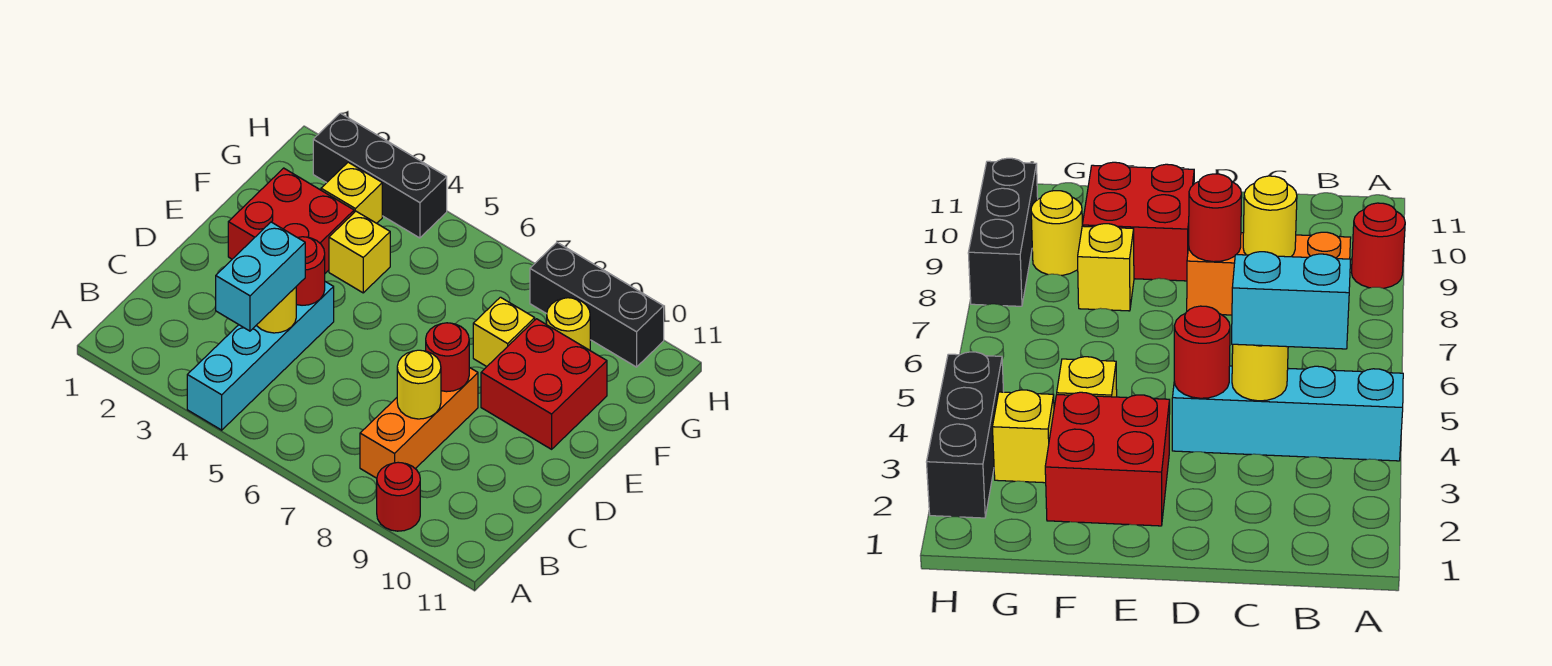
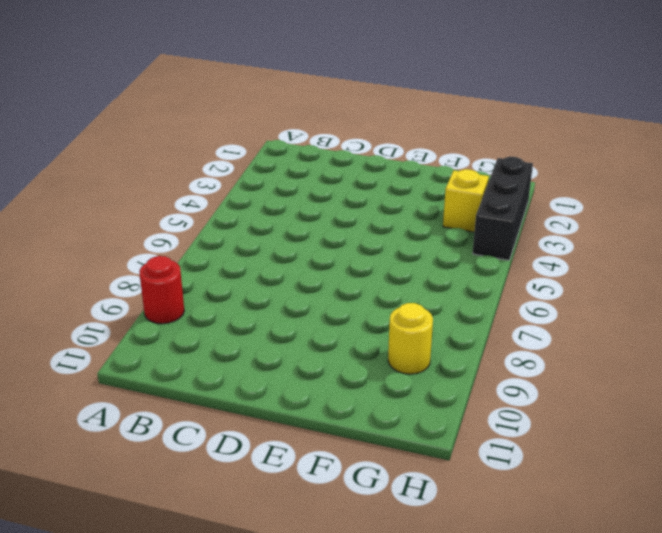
none -> cyan brick A4:D4 level 1
none -> orange brick B8:D8 level 1
none -> red brick E2:F3 level 1

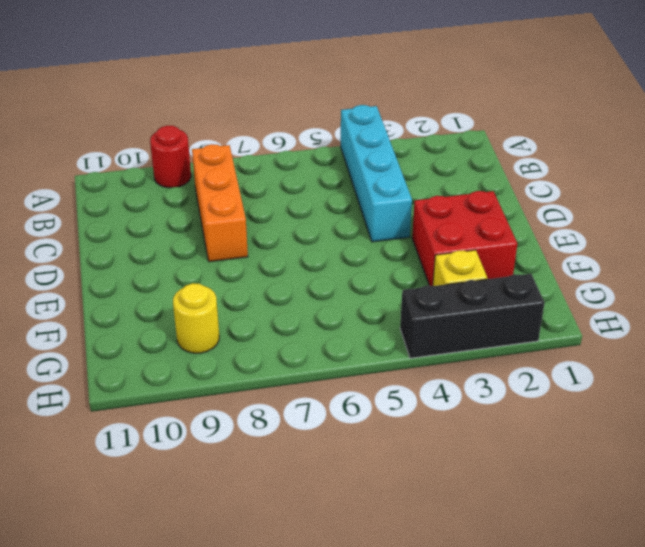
none -> red brick E9:F10 level 1
none -> yellow brick F4 level 1
none -> yellow brick F8 level 1

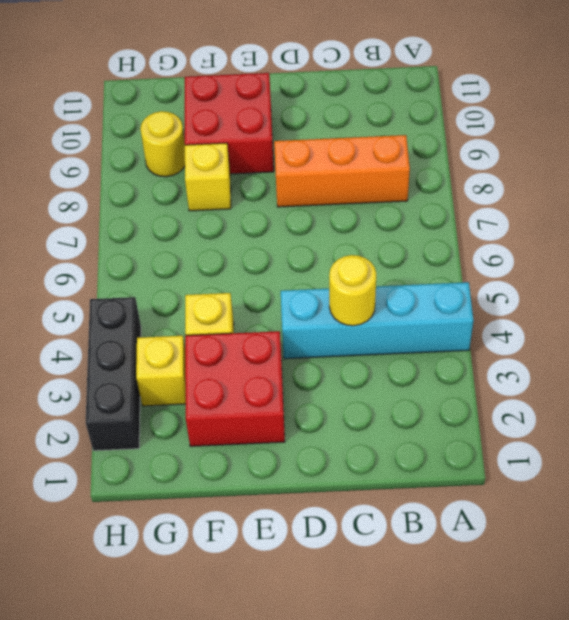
none -> red round brick A9 level 1
none -> black brick H8:H10 level 1
none -> yellow round brick C8 level 2

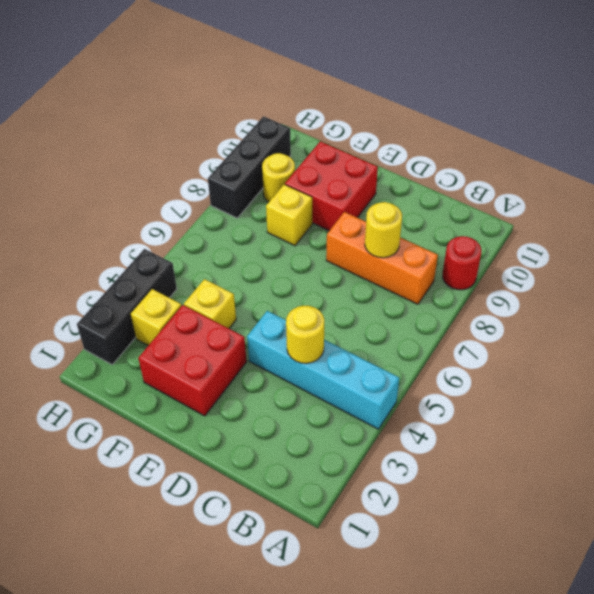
none -> red round brick D4 level 2
none -> red round brick D8 level 2
none -> cyan brick B4:C4 level 3

